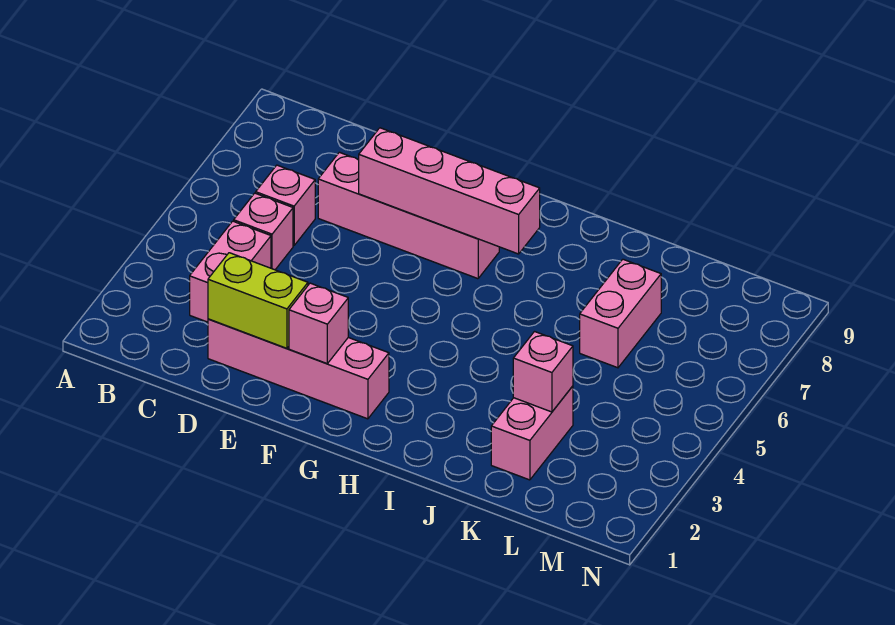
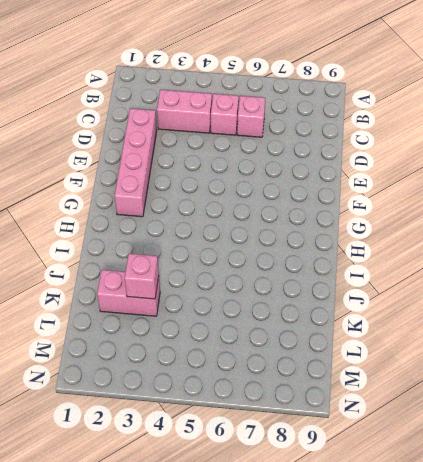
none -> pink brick D7:G7 level 1
none -> pink brick K6:K7 level 1

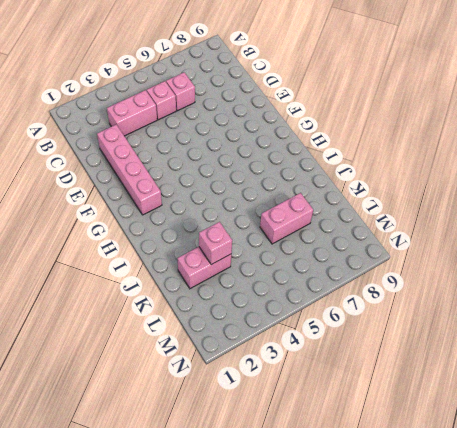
none -> pink brick D7:G7 level 1
none -> lime brick D2:E2 level 2

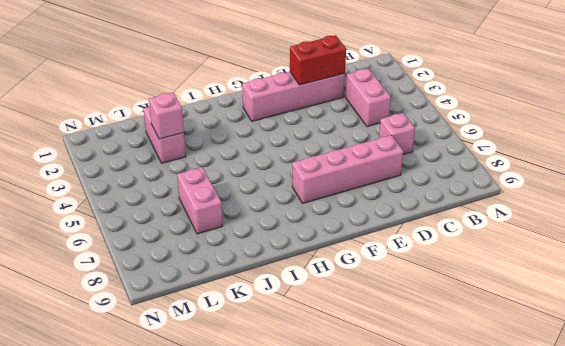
red brick D2:E2 level 2 -> lime brick D2:E2 level 2
none -> pink brick C5 level 1
none -> pink brick E7:H7 level 2

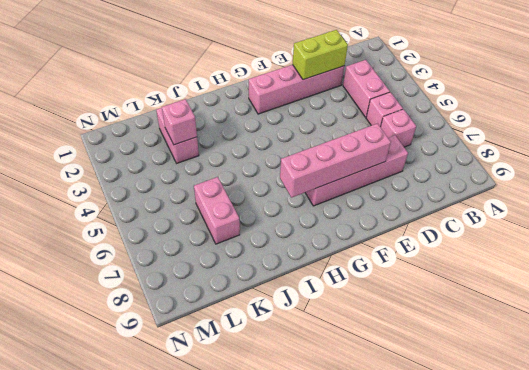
none -> pink brick F2 level 2

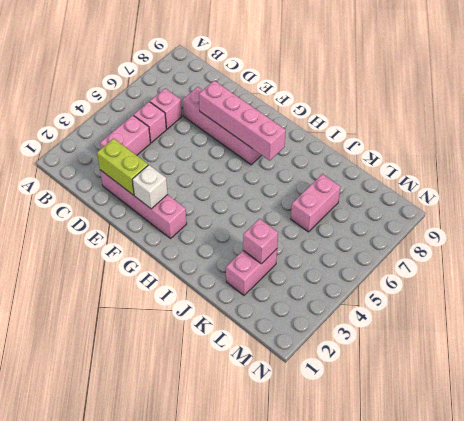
white brick F2 level 2 -> pink brick F2 level 2

